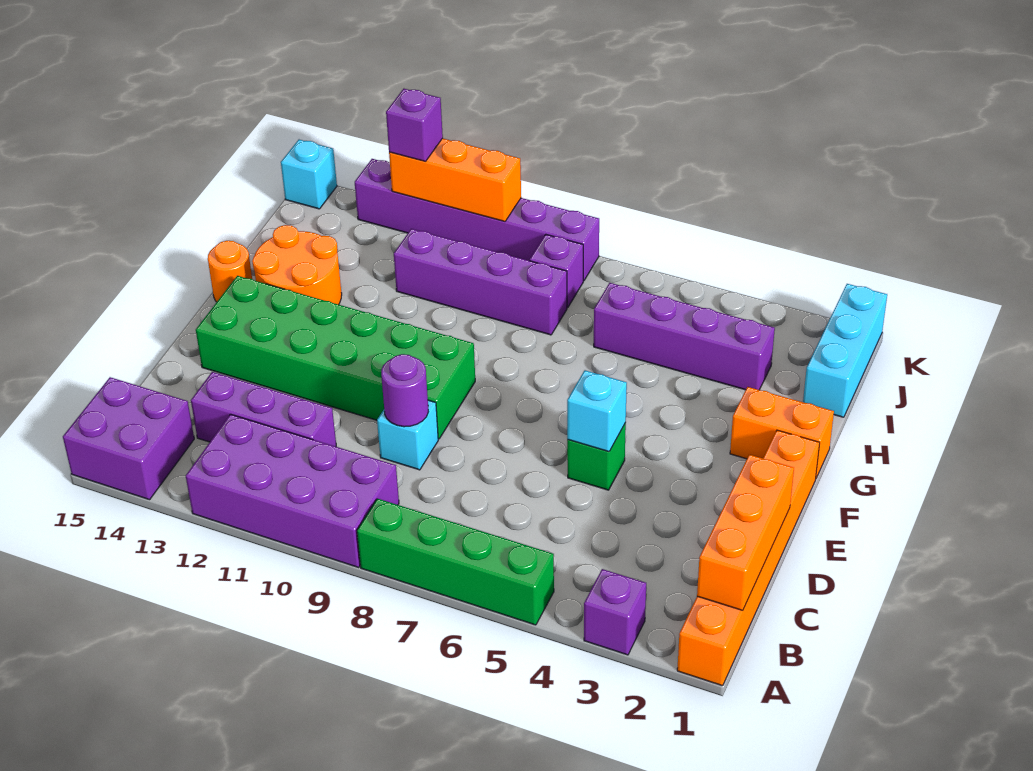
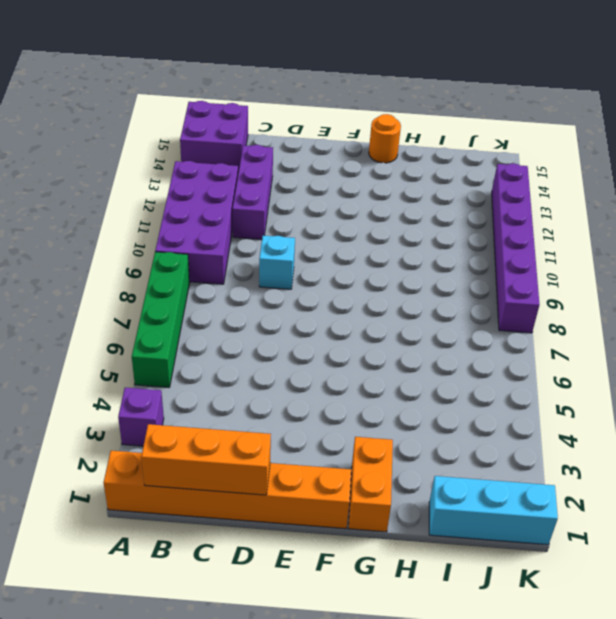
none -> green brick E5 level 1
none -> green brick E9:F14 level 1
none -> orange round brick G13:H14 level 1

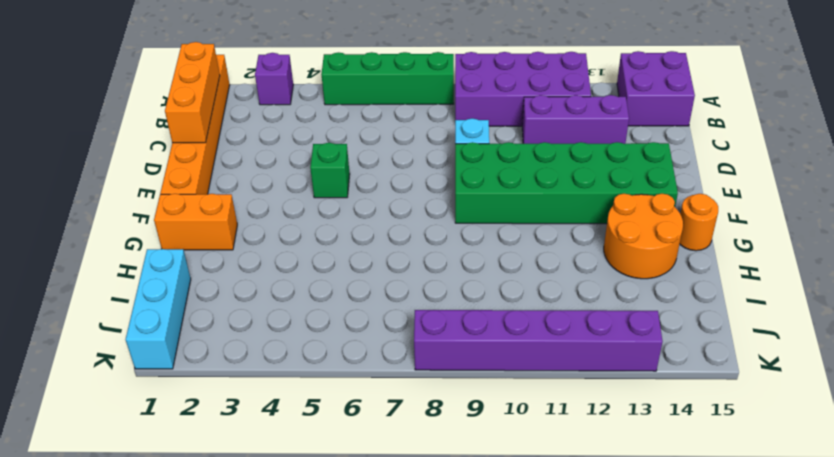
none -> purple brick I3:I6 level 1
none -> purple brick I8:I11 level 1
none -> purple brick J8 level 1

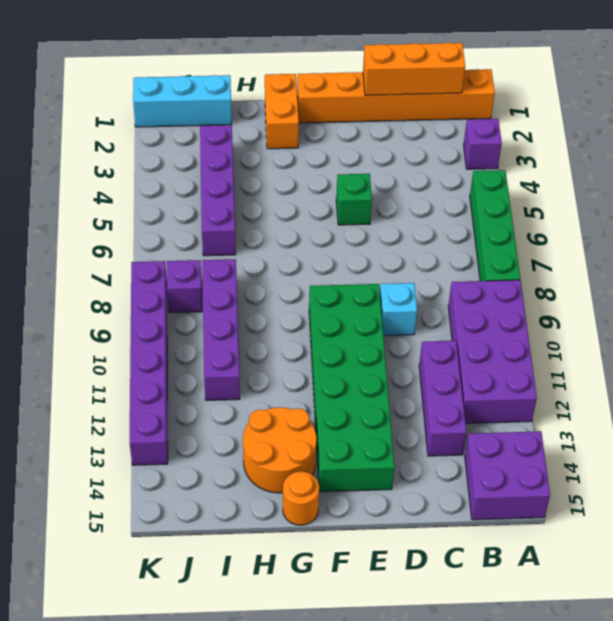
none -> cyan brick K15 level 1
none -> purple round brick D9 level 2
none -> cyan brick E5 level 2

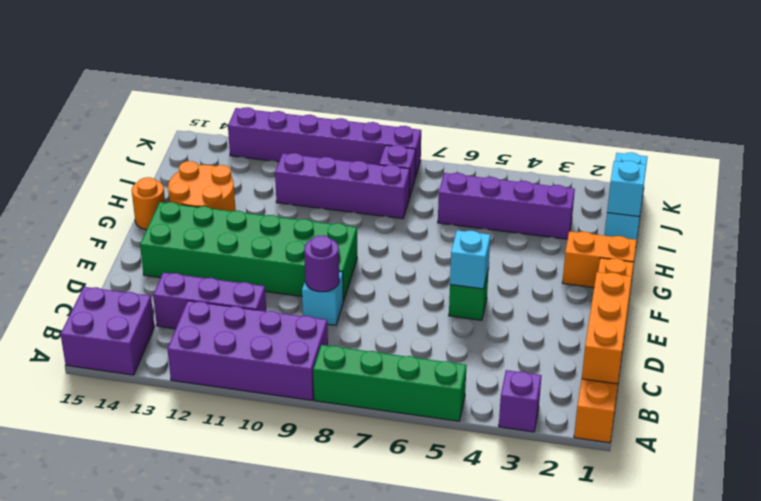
cyan brick I1 level 2 -> cyan brick K15 level 1
none -> orange brick K10:K12 level 2
none -> purple brick K12 level 3

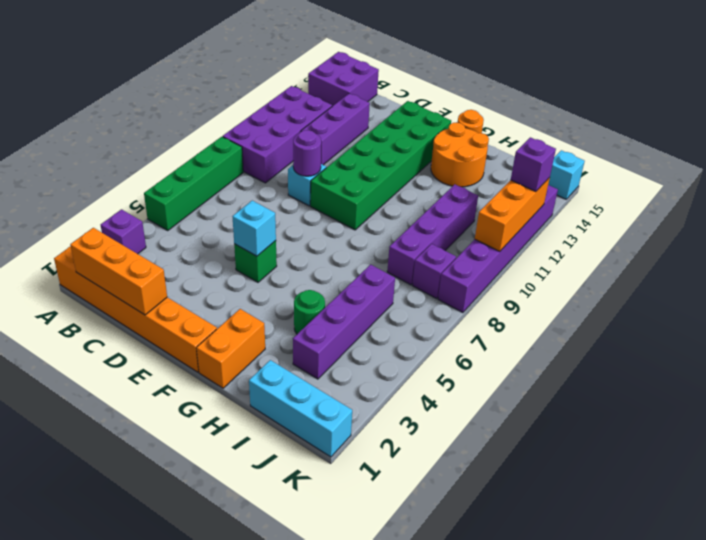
green round brick H4 level 1 -> none

